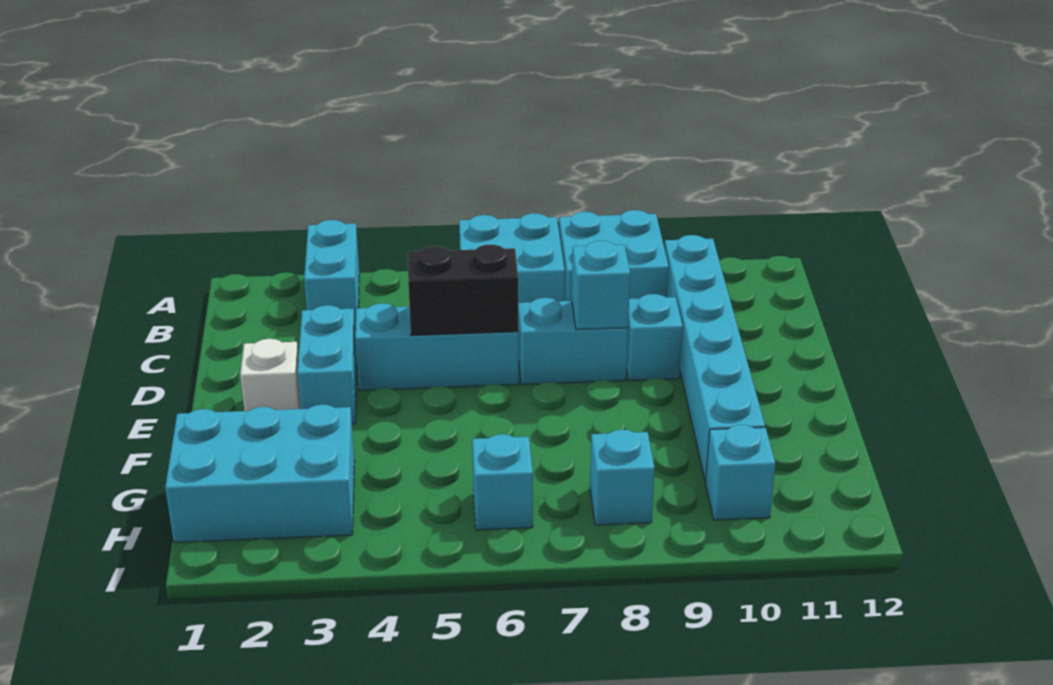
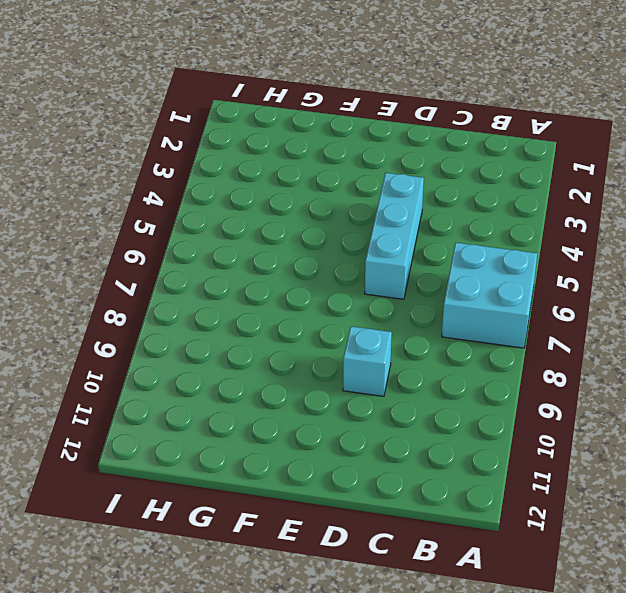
none -> cyan brick A3:B3 level 1
none -> cyan brick A8:B9 level 1
none -> cyan brick B10:G10 level 1

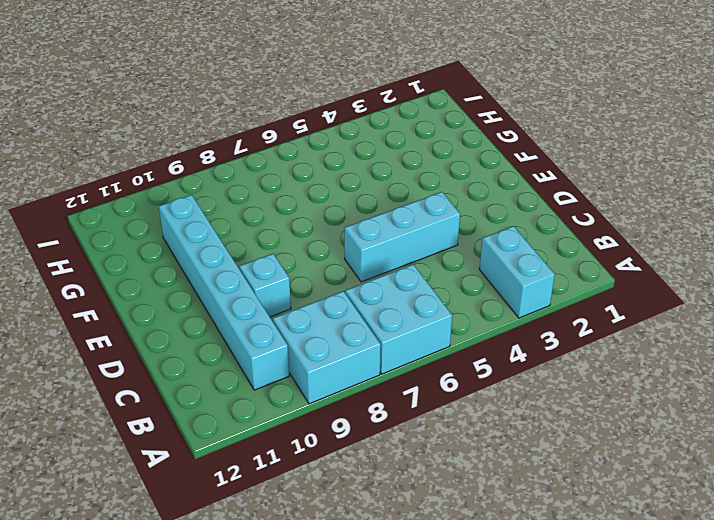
none -> cyan brick D3:E3 level 1
none -> cyan brick D7:D8 level 1
none -> white brick E2 level 1

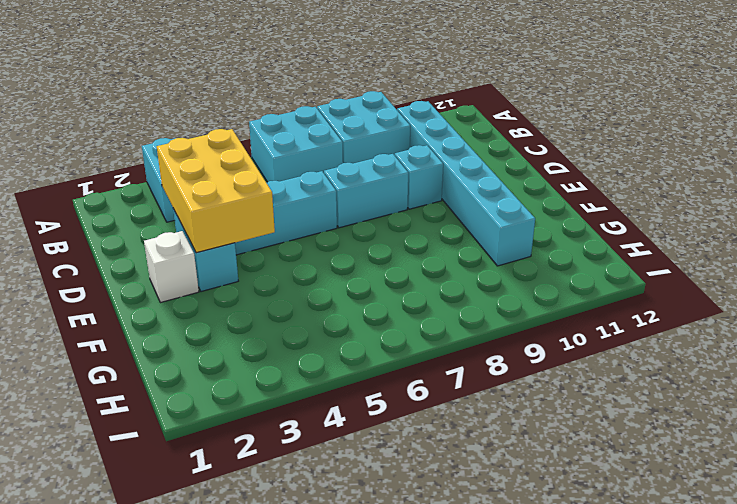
yellow brick C3:E4 level 2 -> none
none -> cyan brick G1:H3 level 1
none -> cyan brick H6 level 1
none -> cyan brick H8 level 1

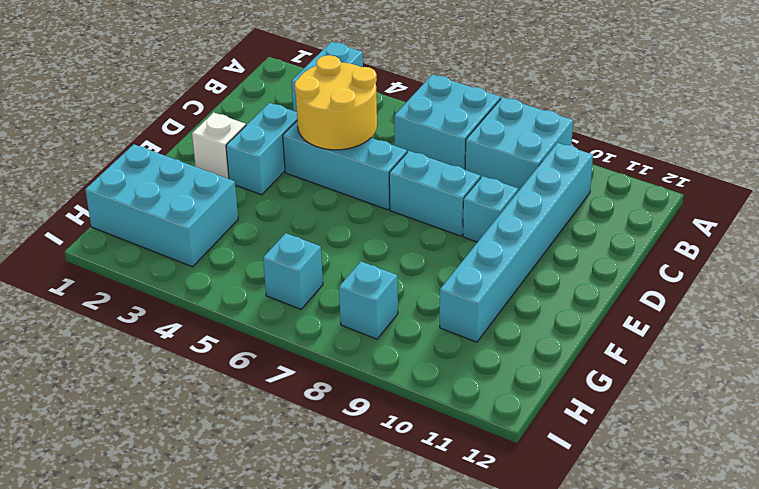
yellow round brick C4:D5 level 2 -> black brick D5:D6 level 2
none -> cyan brick H10 level 1
none -> cyan brick D8 level 2

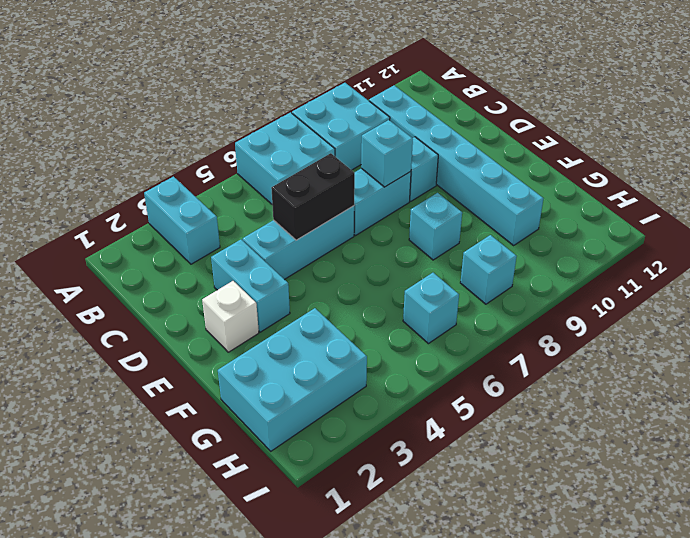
cyan brick F8 level 1 -> cyan brick H10 level 1

